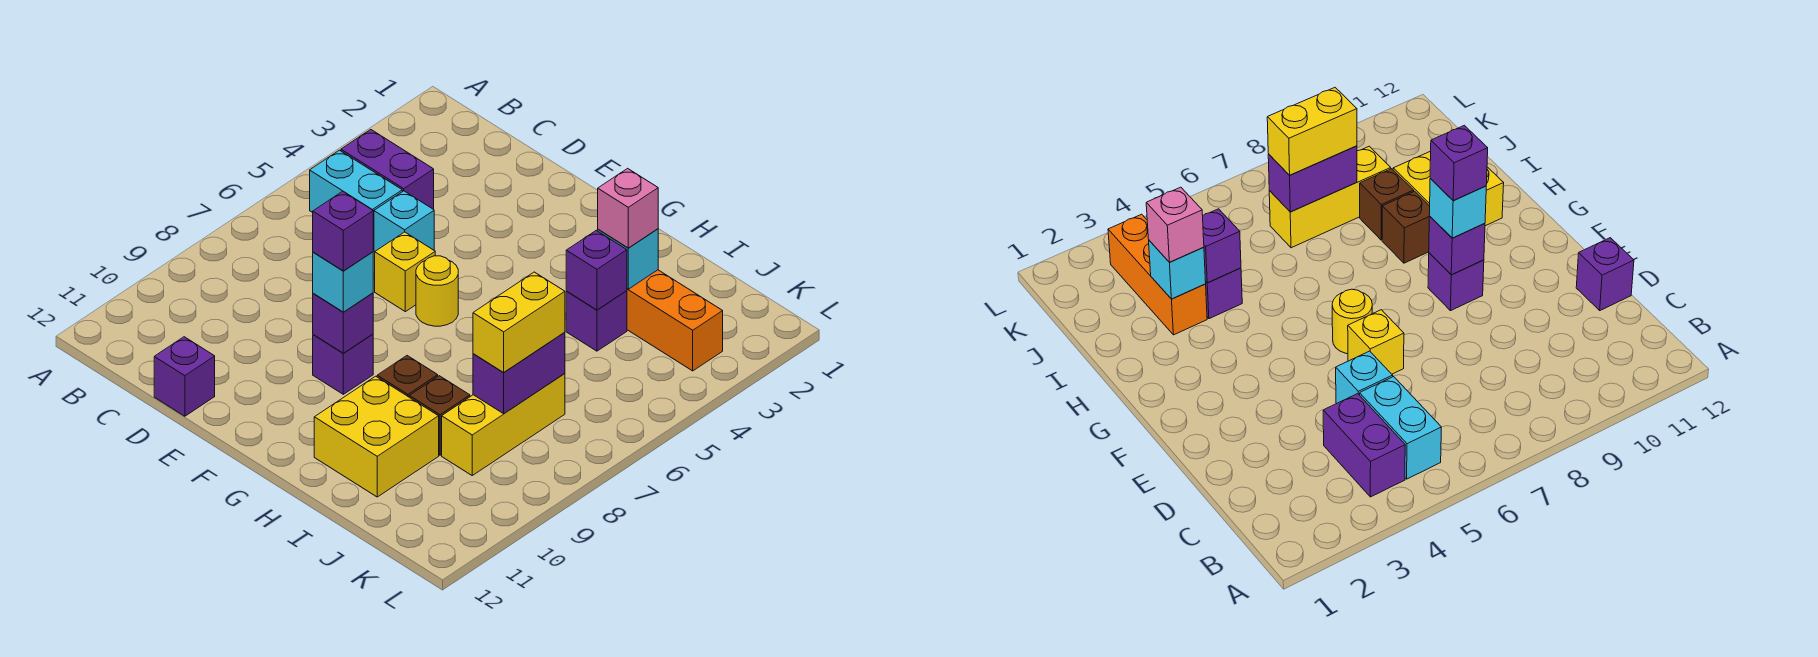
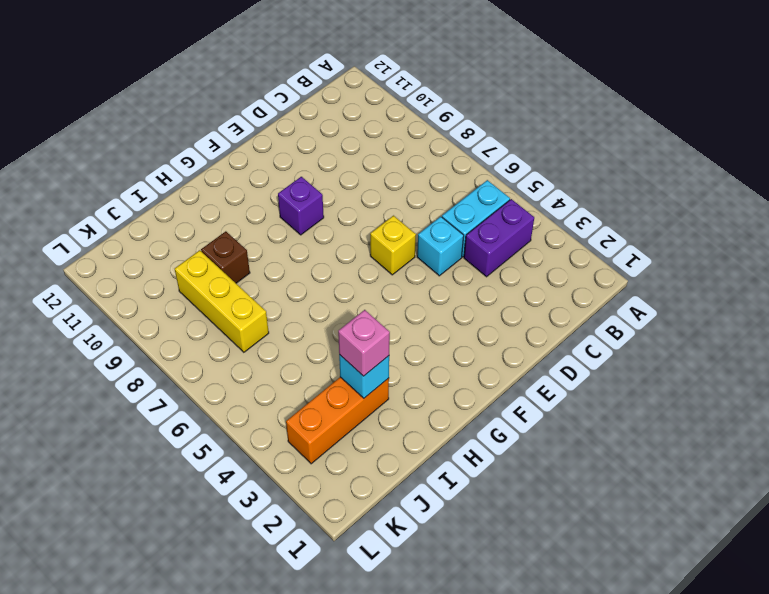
none -> purple brick D12 level 1
none -> yellow round brick F6 level 1
none -> brown brick H9 level 1

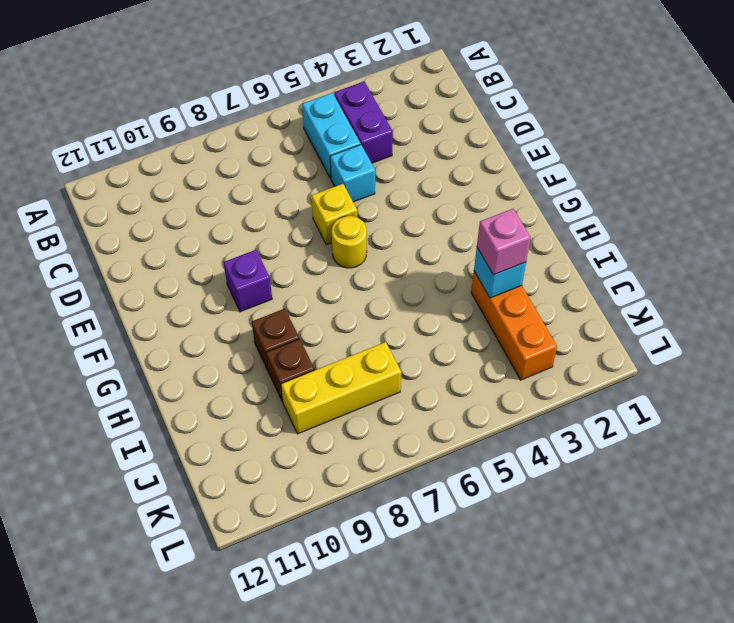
none -> purple brick D12 level 1
none -> yellow brick H10:I11 level 1
none -> purple brick I4 level 1

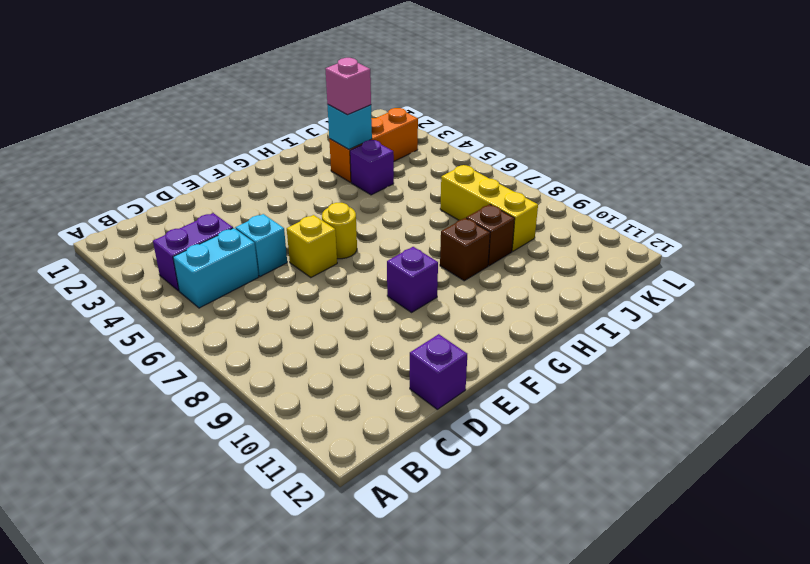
none -> yellow brick H10:I11 level 1
none -> purple brick F9 level 2
none -> purple brick I4 level 2

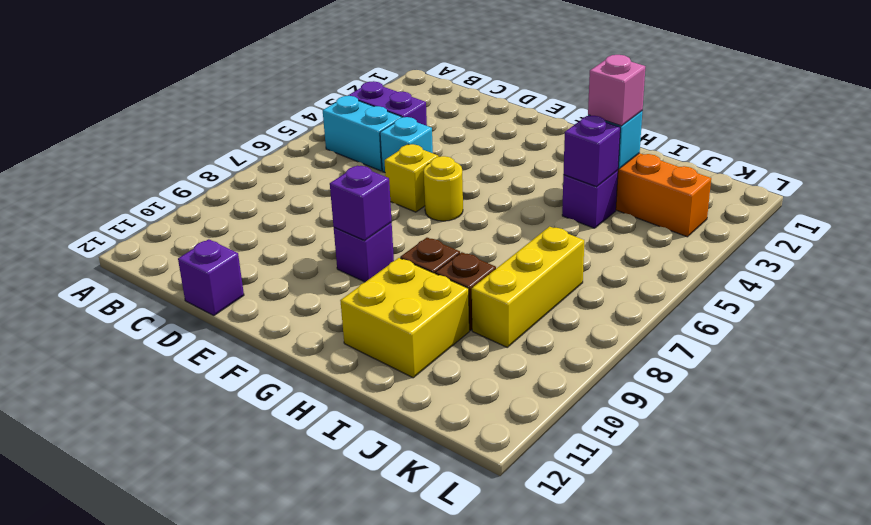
none -> purple brick J7:J8 level 2
none -> cyan brick F9 level 3
none -> yellow brick J7:J8 level 3

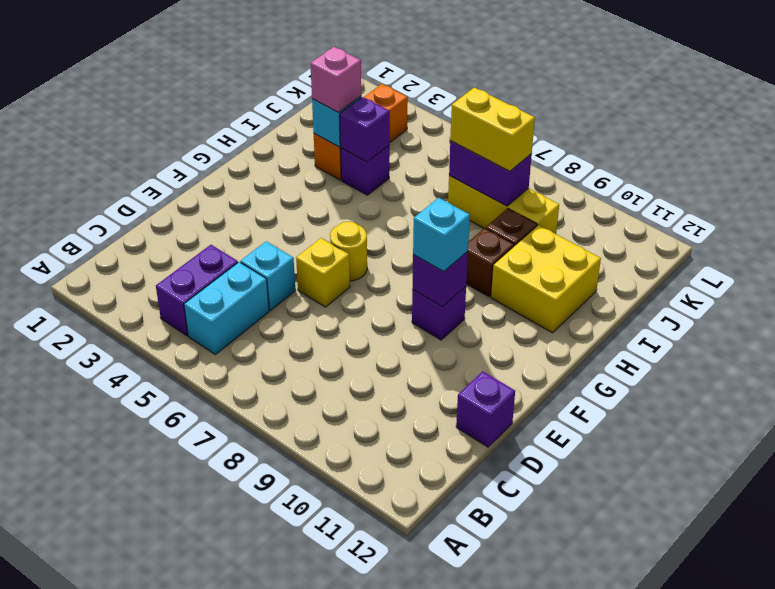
none -> purple brick F9 level 4

